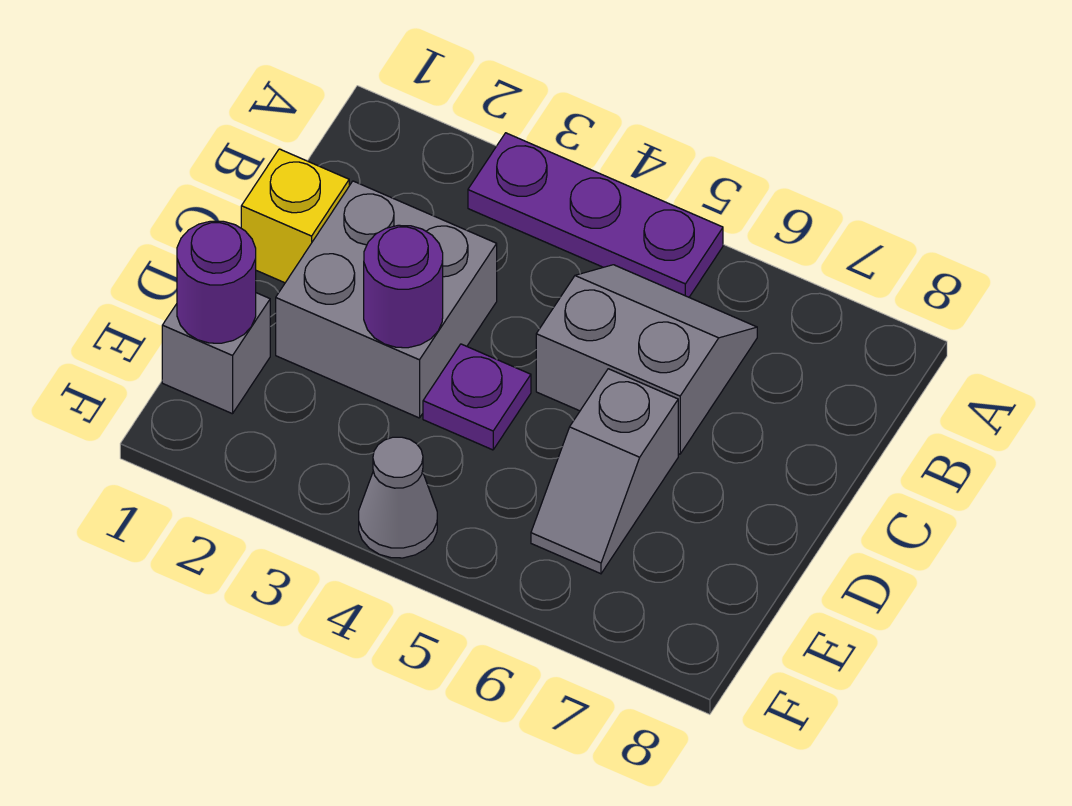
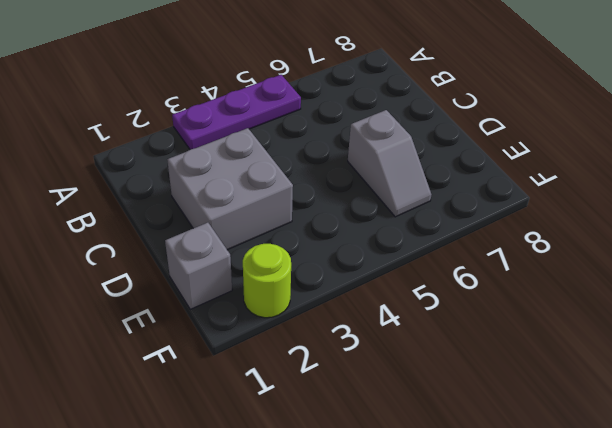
lime round brick F2 level 1 -> none
none -> grey slope B5:C6 level 1 top C
none -> yellow brick C1 level 1

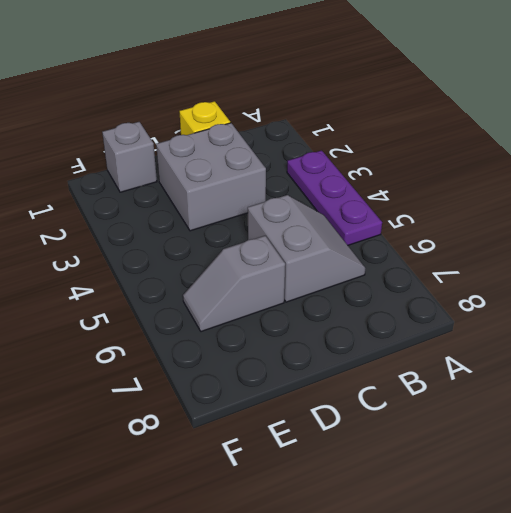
none -> purple plate D4 level 1
none -> grey cone F4 level 1

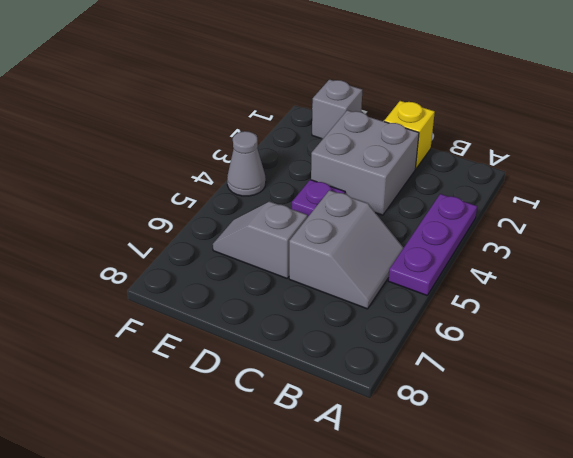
none -> purple round brick D3 level 2
none -> purple round brick E1 level 2

